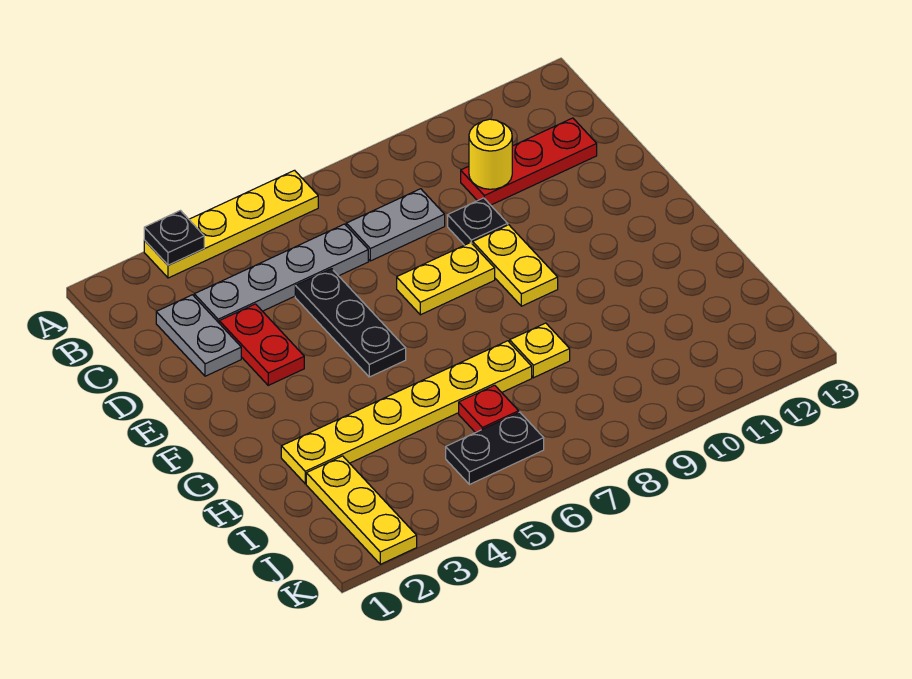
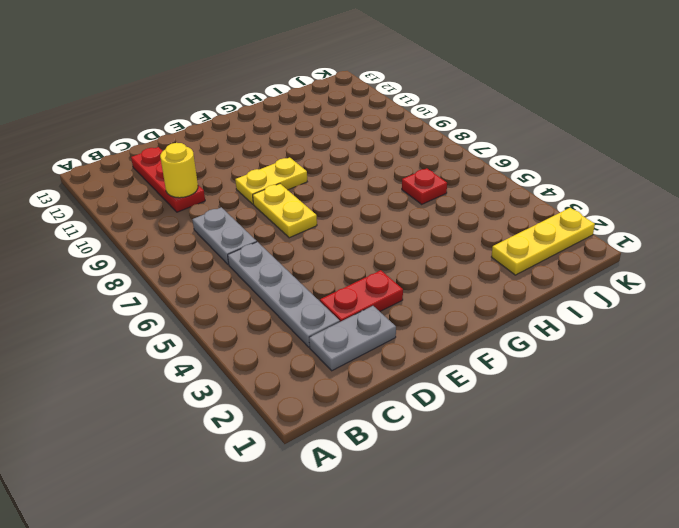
none -> yellow plate A3:A6 level 1
none -> black plate D5:F5 level 1
none -> black plate D9 level 1

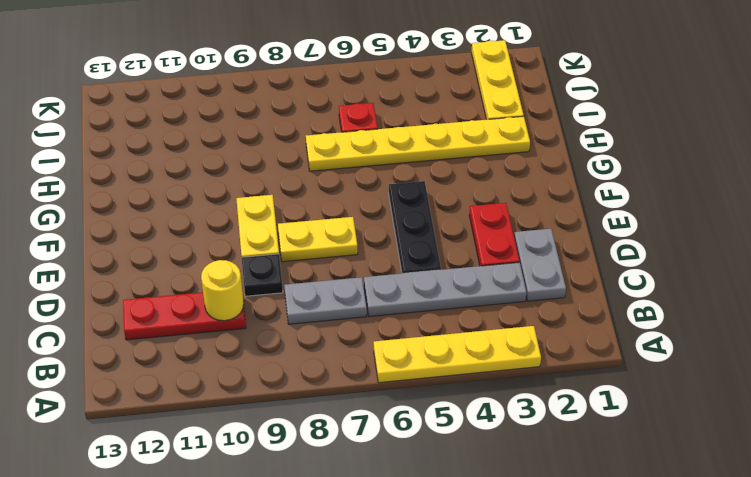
none -> yellow plate H8 level 1
none -> black plate J5:J6 level 1
none -> black plate A3 level 2

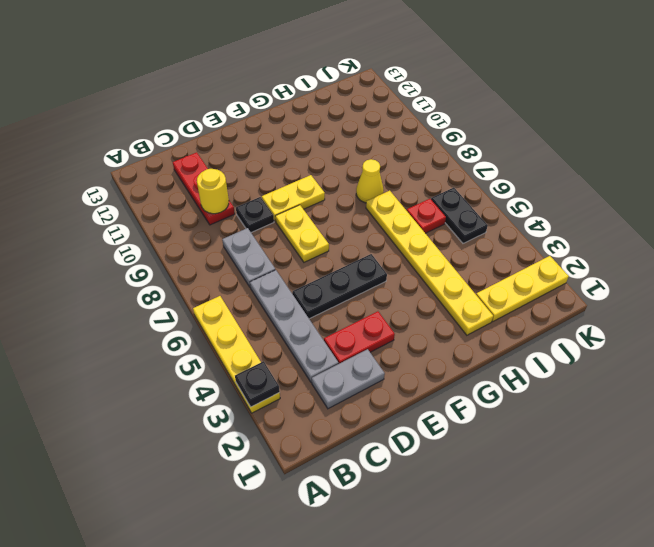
yellow cone H8 level 1 -> yellow plate H8 level 1

